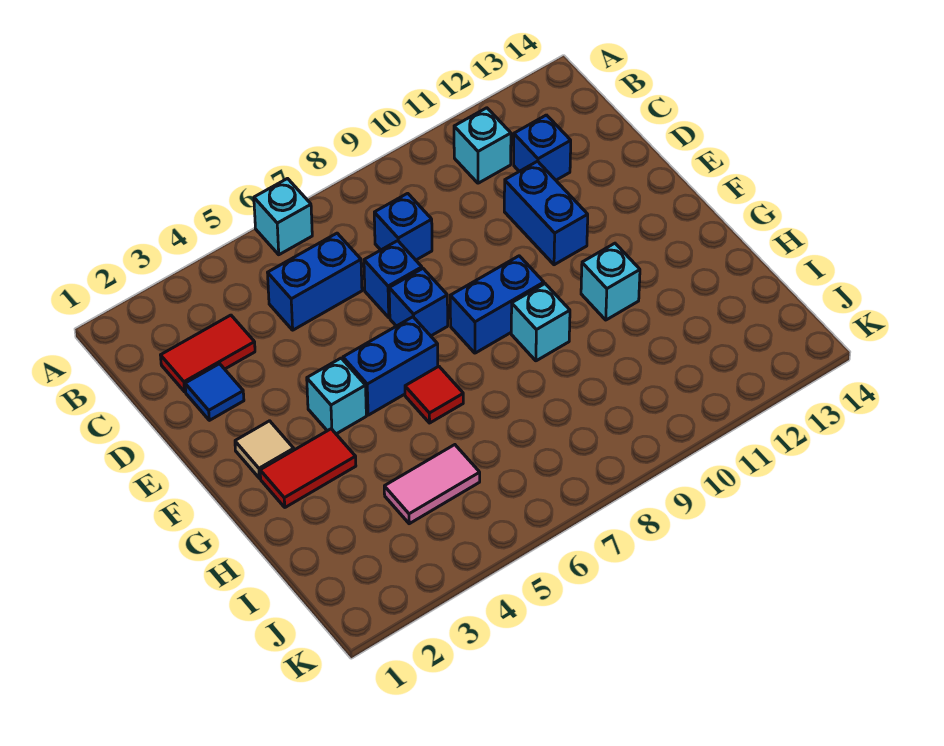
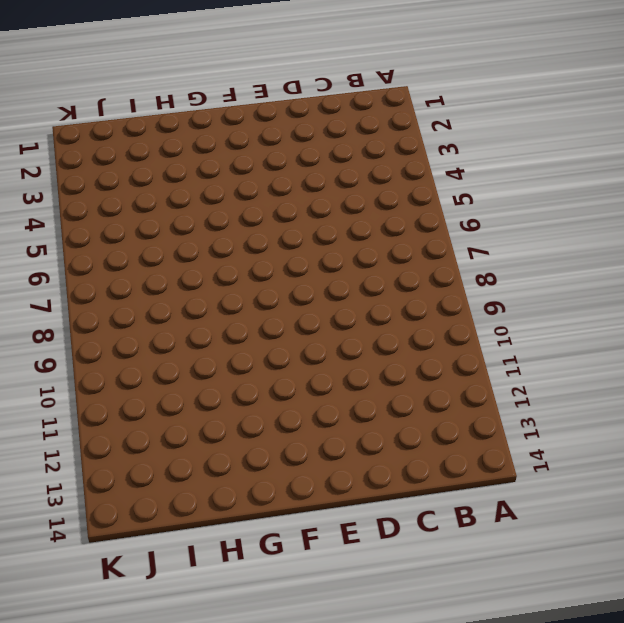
none -> cyan brick A6 level 1
none -> cyan brick B11 level 1
none -> red tile C2:C3 level 1

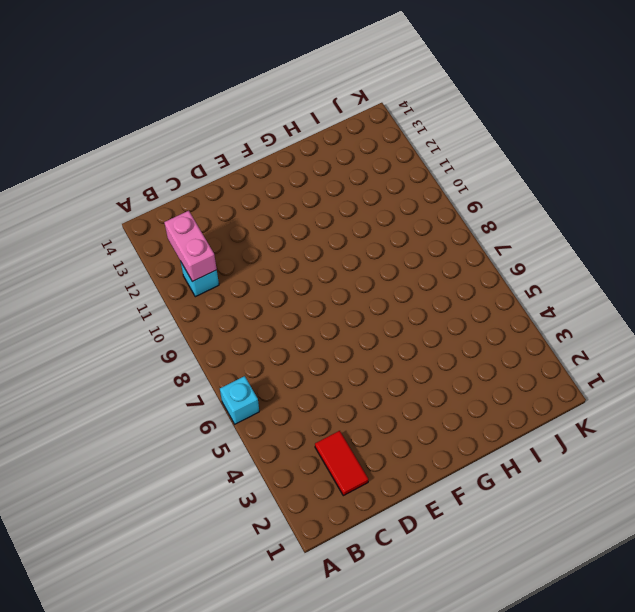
pink brick B11:B12 level 2 -> none
none -> blue brick C5:C6 level 1
none -> blue brick C8 level 1
none -> blue brick C12 level 1

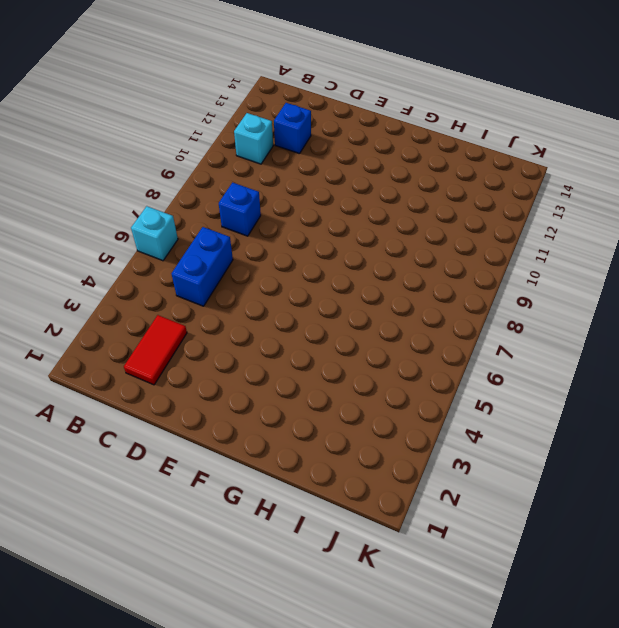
none -> blue tile D2 level 1
none -> blue brick D7 level 1
none -> blue brick D11:E11 level 1

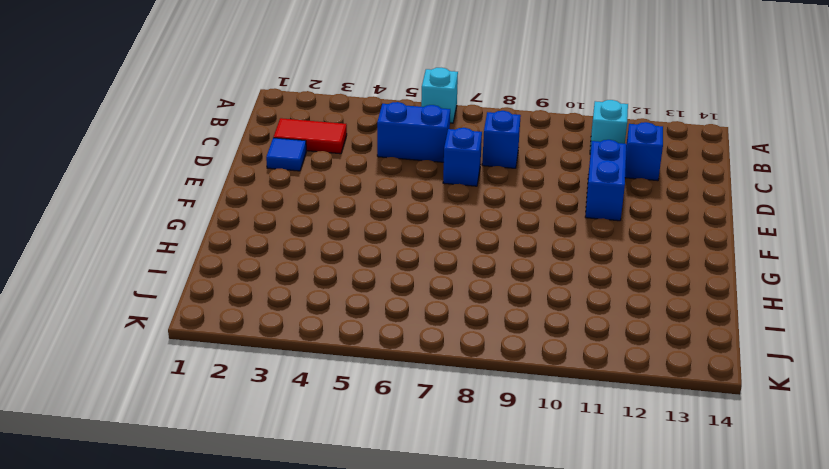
none -> blue brick E7 level 1
none -> tan tile F2 level 1
none -> cyan brick F4 level 1

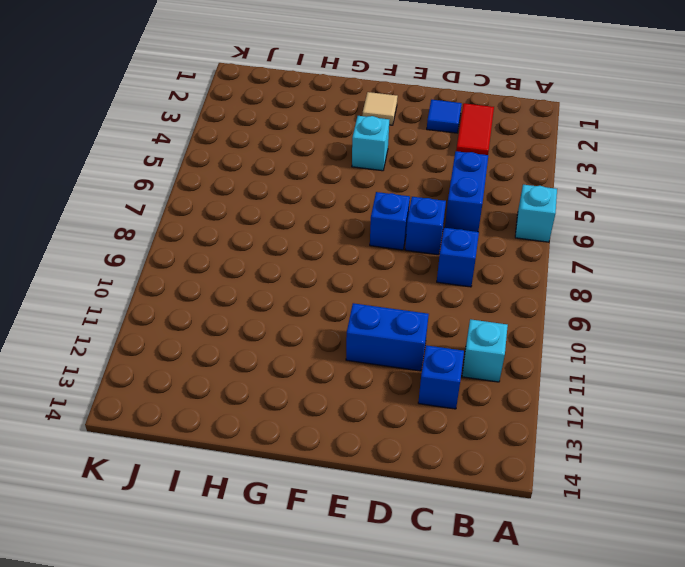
none -> blue brick F5:F6 level 1
none -> blue brick F8:F9 level 1
none -> red tile G2:G3 level 1

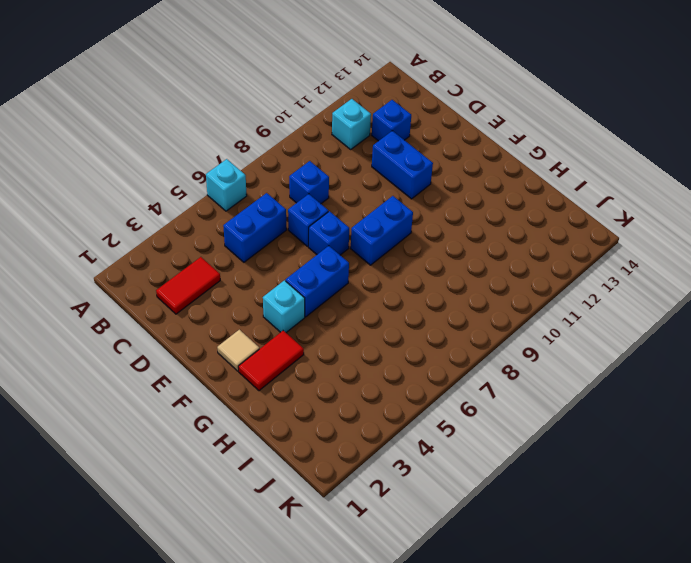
none -> blue tile D2 level 1
none -> red tile G6 level 1
none -> cyan brick G9 level 1

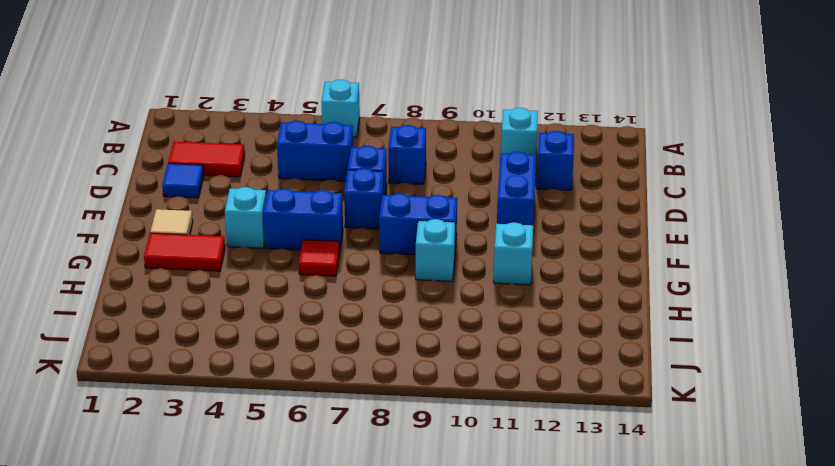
none -> pink tile I4:I5 level 1

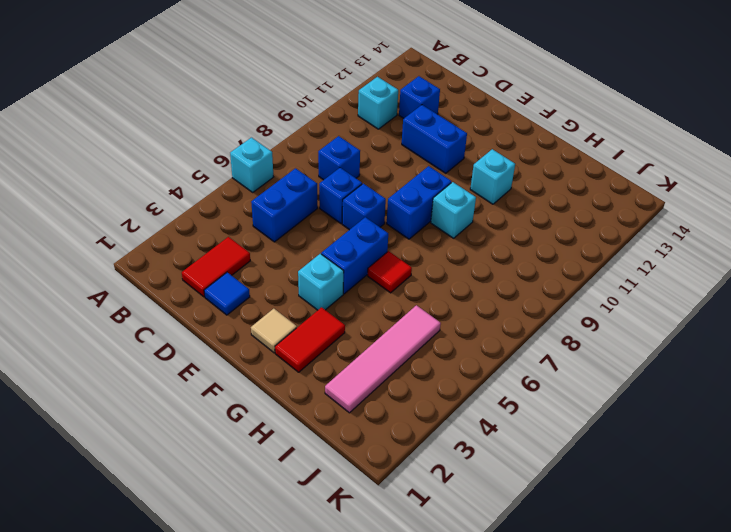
pink tile I2:I5 level 1 -> pink tile I4:I5 level 1

